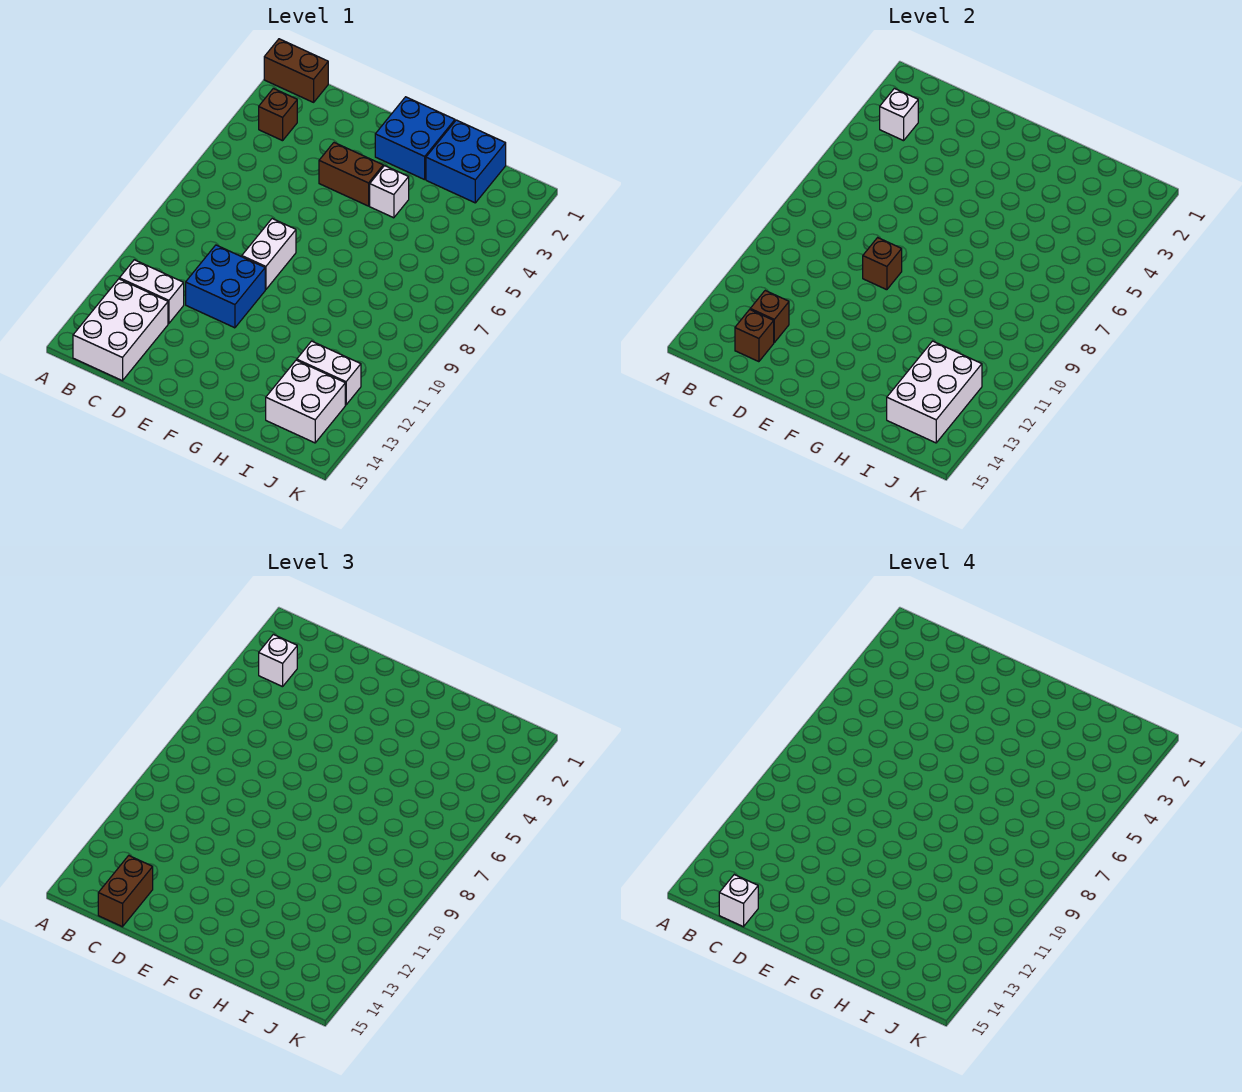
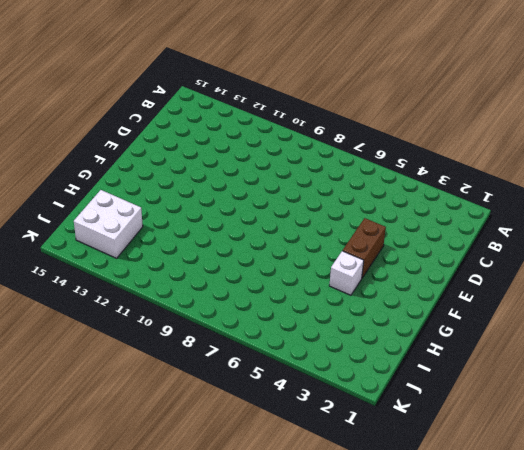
none -> brown brick A1:B1 level 1
none -> brown brick B3 level 1
none -> white brick B12:C12 level 1

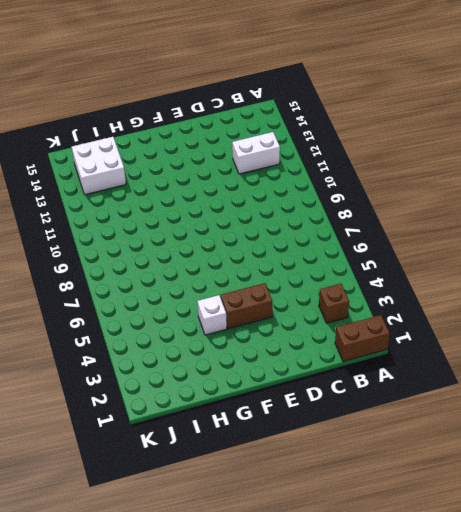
none -> white brick B13:C15 level 1
none -> blue brick D10:E11 level 1
none -> white brick E8:E9 level 1

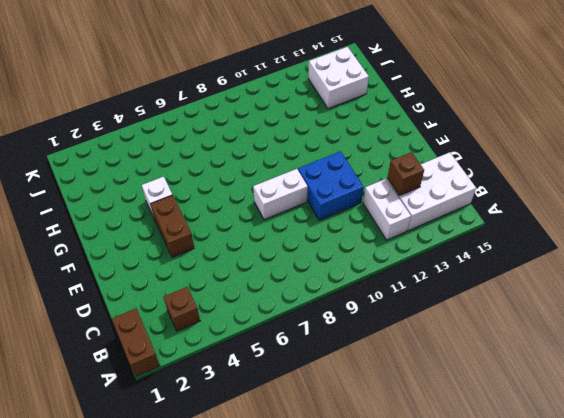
none -> blue brick F1:G2 level 1
none -> blue brick H1:I2 level 1
none -> white brick I12:J12 level 1

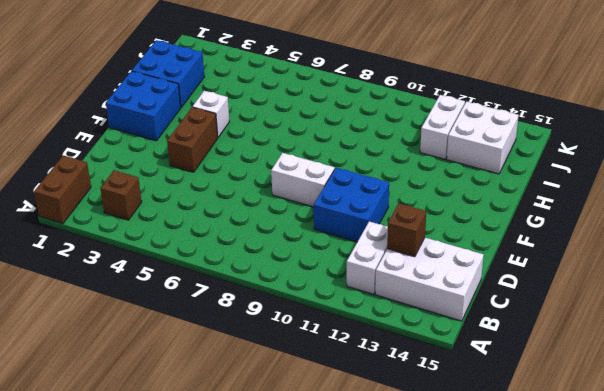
none -> white brick B3 level 2
none -> brown brick C14 level 2
none -> brown brick E9 level 2

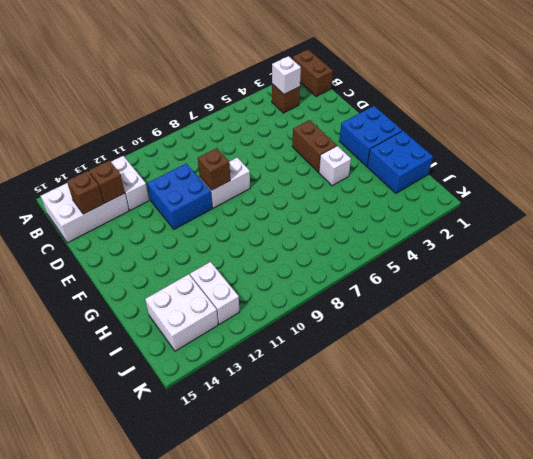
none -> white brick I12:J14 level 2
none -> white brick B3 level 3
none -> brown brick C14:C15 level 3

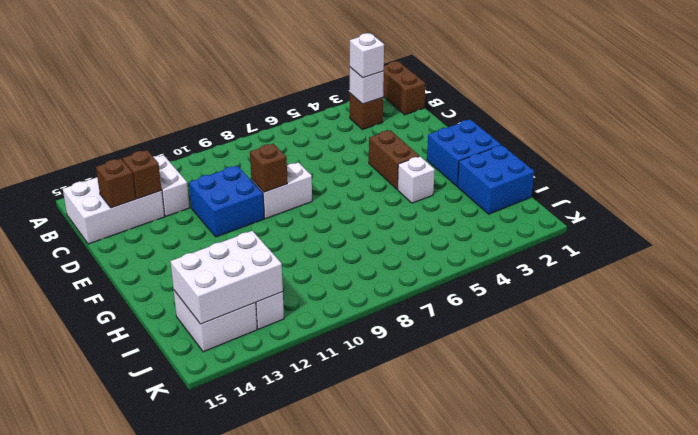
none -> brown brick C14:C15 level 3
none -> white brick C15 level 4

